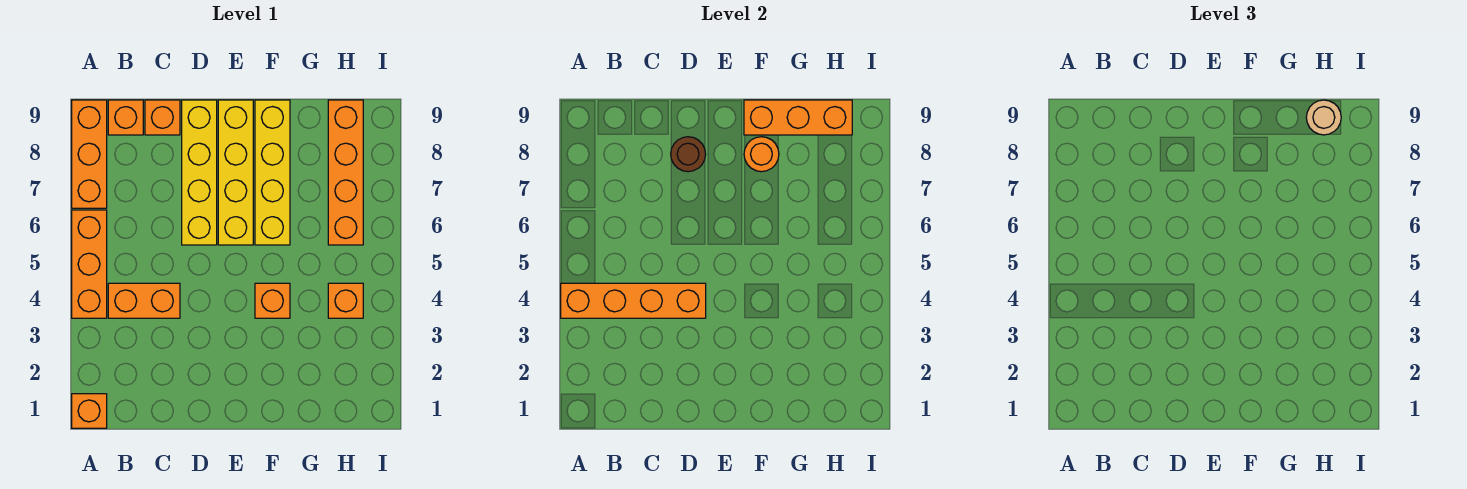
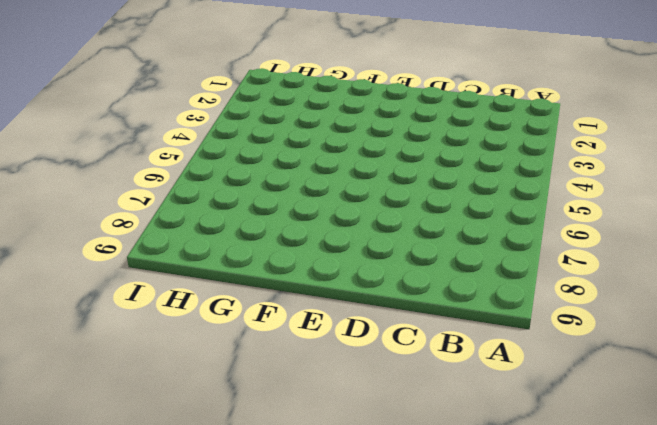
none -> orange brick A1 level 1
none -> orange brick A4:A6 level 1
none -> orange brick A7:A9 level 1

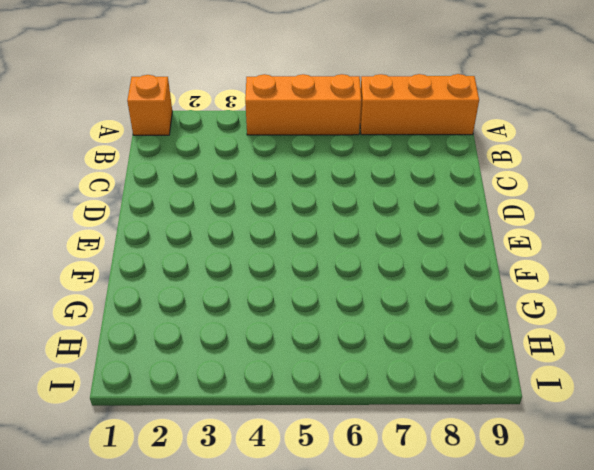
none -> orange brick B4:C4 level 1
none -> orange brick B9 level 1
none -> orange brick C9 level 1

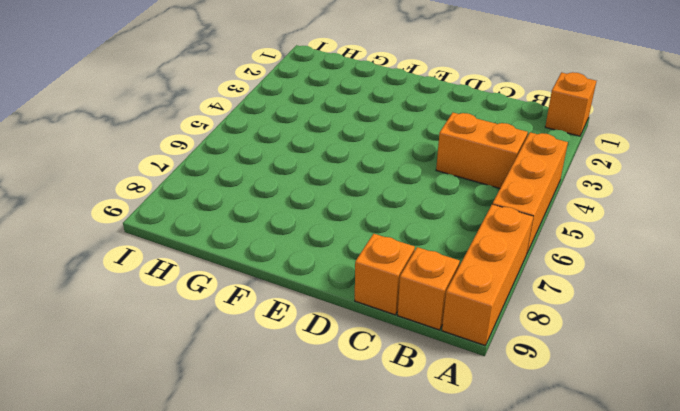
none -> yellow brick D6:D9 level 1
none -> yellow brick E6:E9 level 1
none -> orange brick F4 level 1

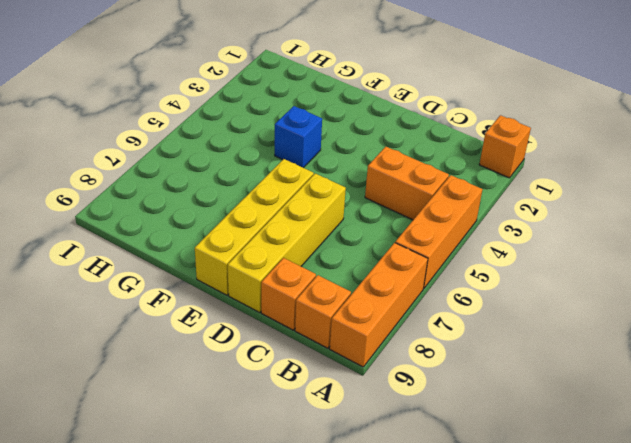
blue brick F4 level 1 -> orange brick F4 level 1
none -> yellow brick F6:F9 level 1
none -> orange brick H4 level 1
none -> orange brick H6:H9 level 1

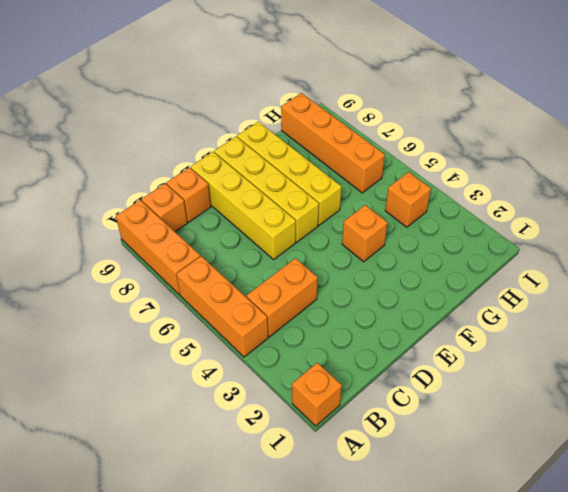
none -> orange brick A4:D4 level 2
none -> brown round brick D8 level 2
none -> orange round brick F8 level 2

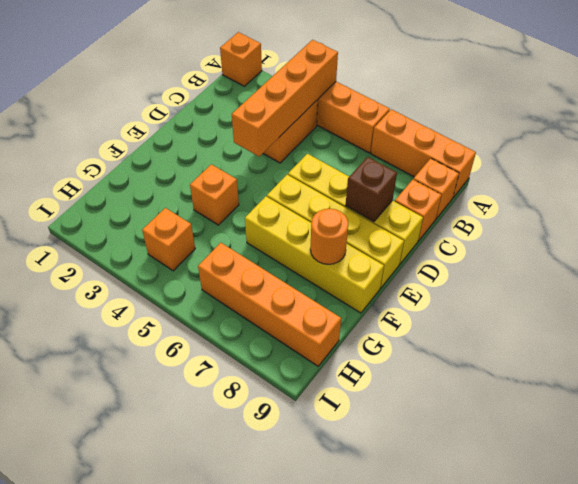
brown brick D8 level 2 -> brown round brick D8 level 2
none -> orange brick F9:H9 level 2
none -> tan round brick H9 level 3

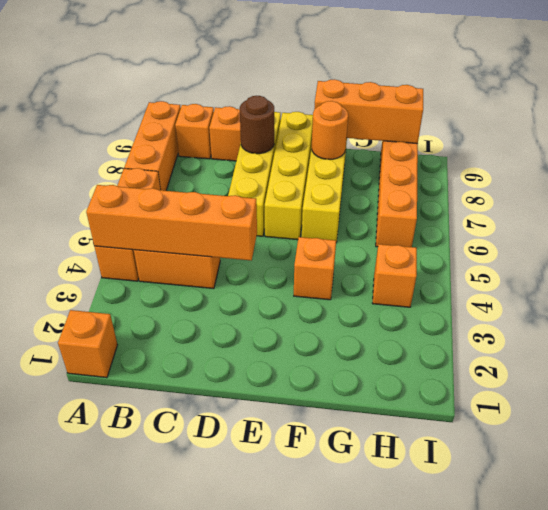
none -> tan round brick H9 level 3

